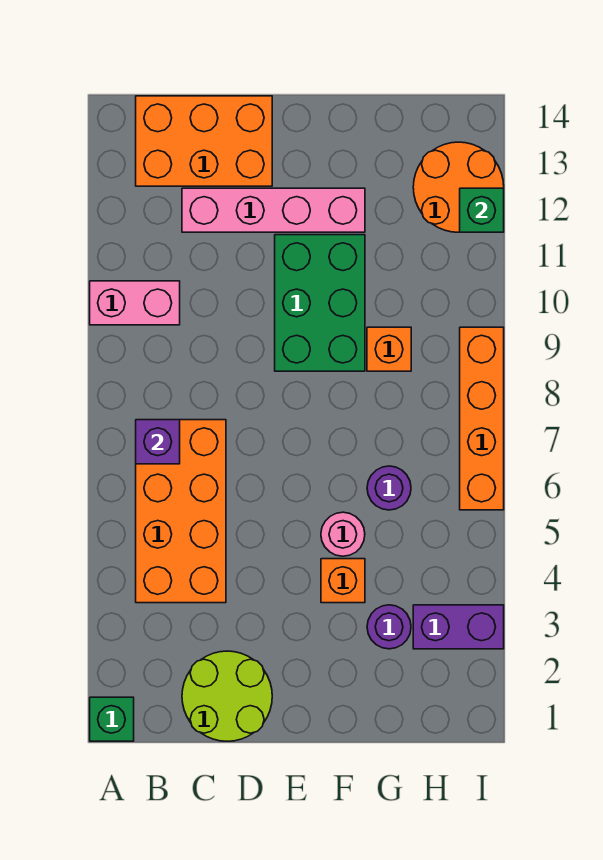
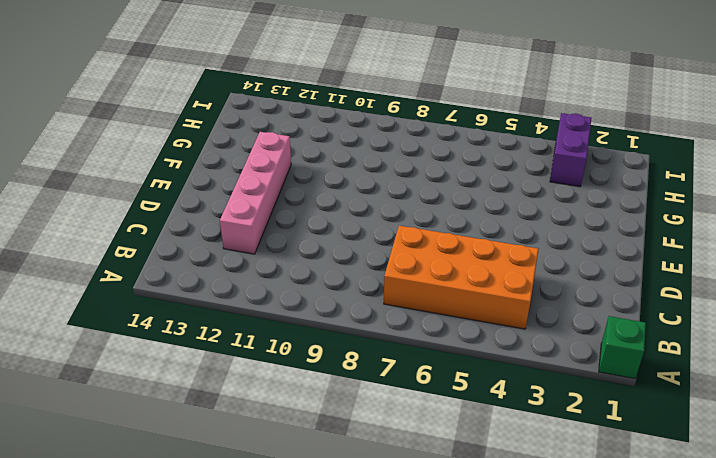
none -> pink brick A10:B10 level 1
none -> orange brick B13:D14 level 1
none -> lime round brick C1:D2 level 1

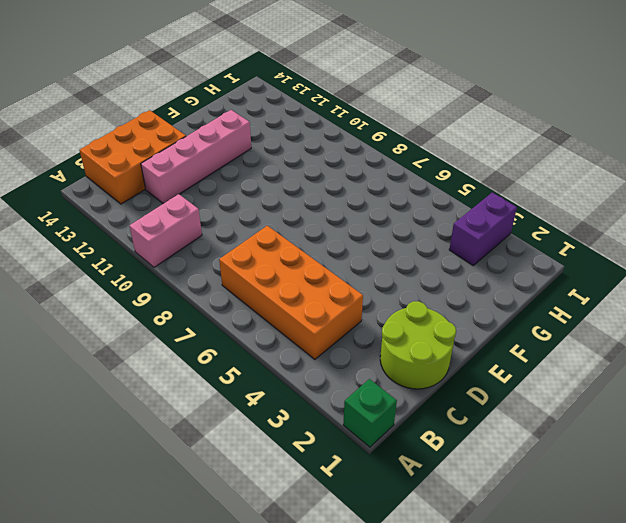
none -> green brick E9:F11 level 1
none -> orange brick F4 level 1
none -> pink round brick F5 level 1

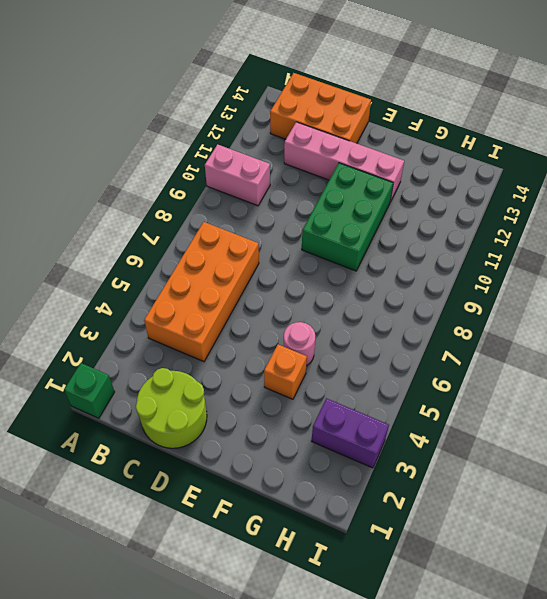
none -> purple round brick G3 level 1
none -> purple round brick G6 level 1
none -> orange brick G9 level 1

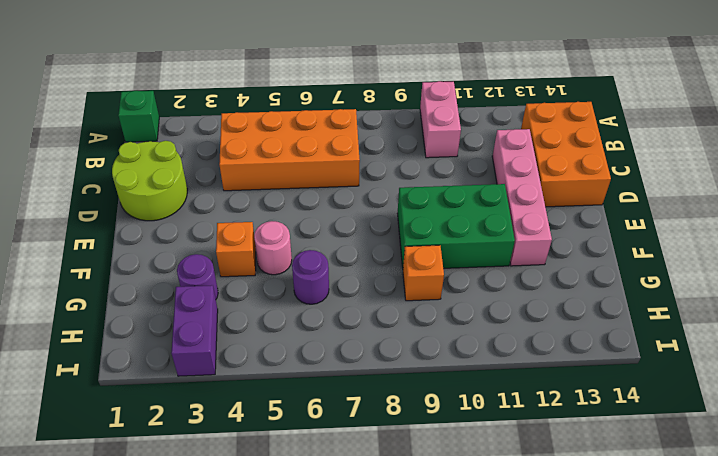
none -> orange round brick H12:I13 level 1
none -> orange brick I6:I9 level 1
none -> purple brick B7 level 2

